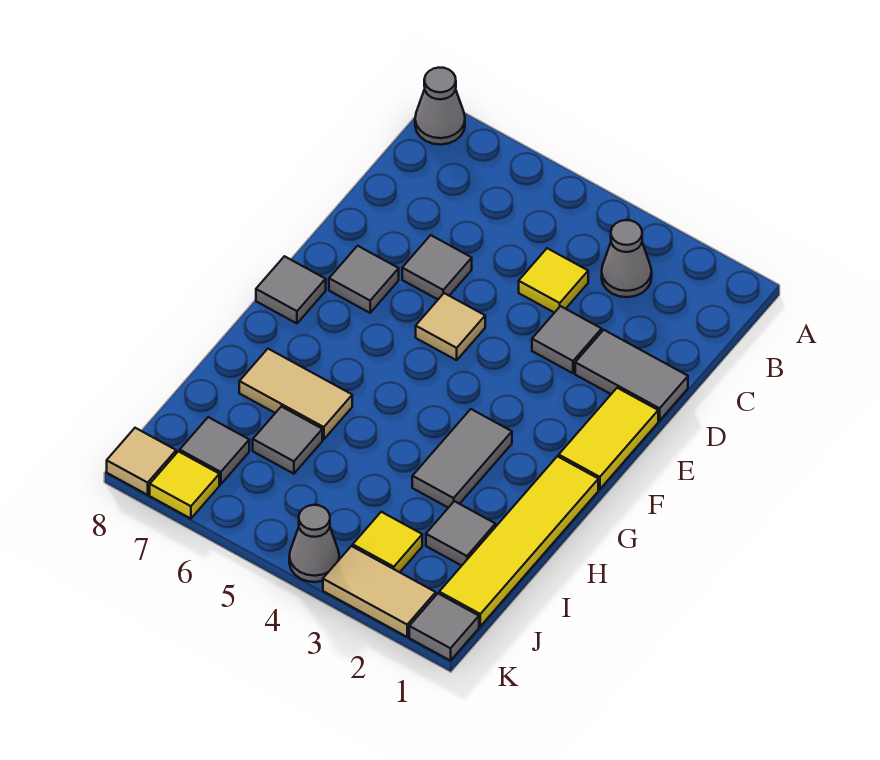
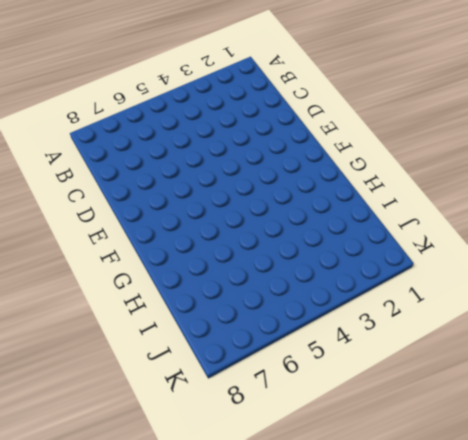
none -> grey cone A8 level 1
none -> grey cone B3 level 1
none -> yellow tile C4 level 1

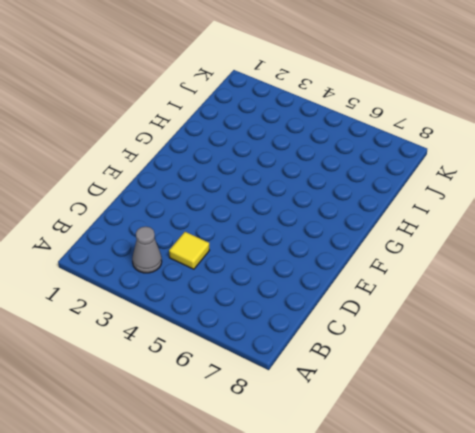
none -> grey cone A8 level 1
none -> grey tile D1:D2 level 1
none -> grey tile D3 level 1

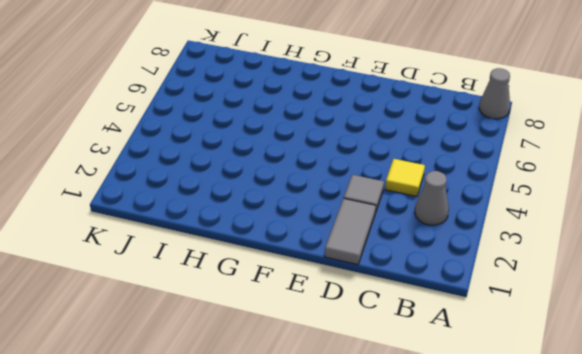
none -> grey tile D6 level 1
none -> yellow tile E1:F1 level 1
none -> tan tile E5 level 1

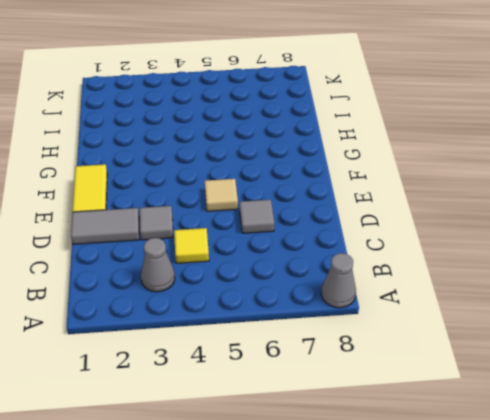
none -> grey tile E7 level 1
none -> grey tile F8 level 1
none -> yellow tile G1:J1 level 1

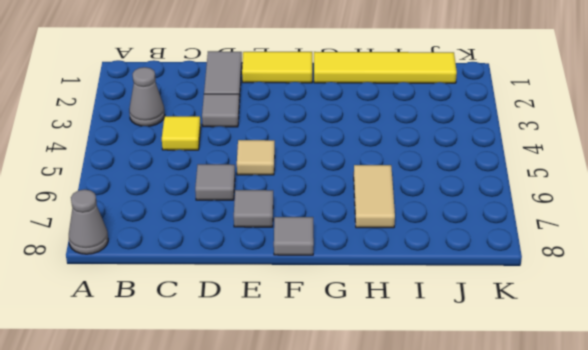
none -> grey tile G3:H3 level 1
none -> grey tile I2 level 1
none -> grey tile I6 level 1

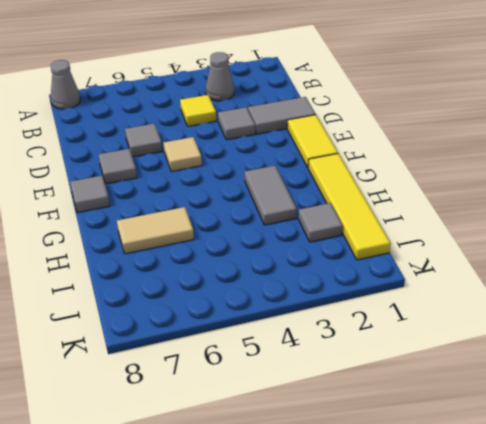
none -> grey tile I6 level 1
none -> yellow tile J3 level 1
none -> grey tile J7 level 1

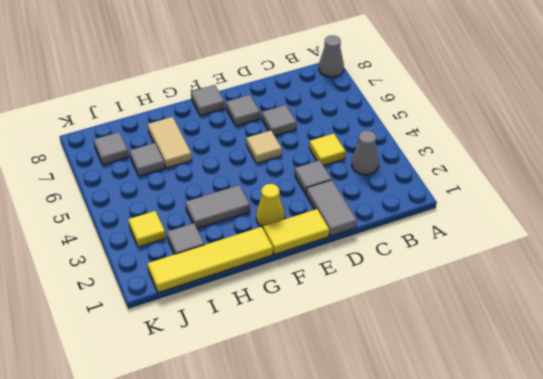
yellow cone F2 level 1 -> none
none -> grey tile K1 level 1
none -> tan tile K2:K3 level 1
none -> grey cone K4 level 1

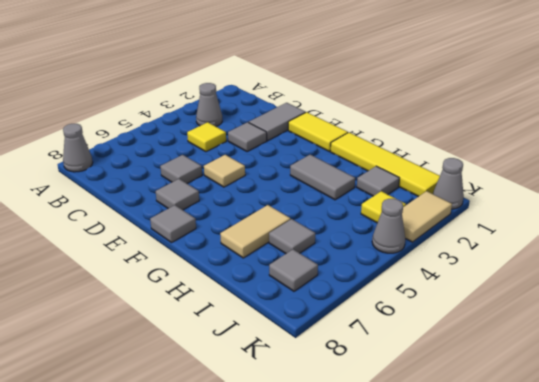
grey cone K1 level 1 -> grey tile K1 level 1
none -> yellow tile K7 level 1
none -> tan tile K8 level 1

